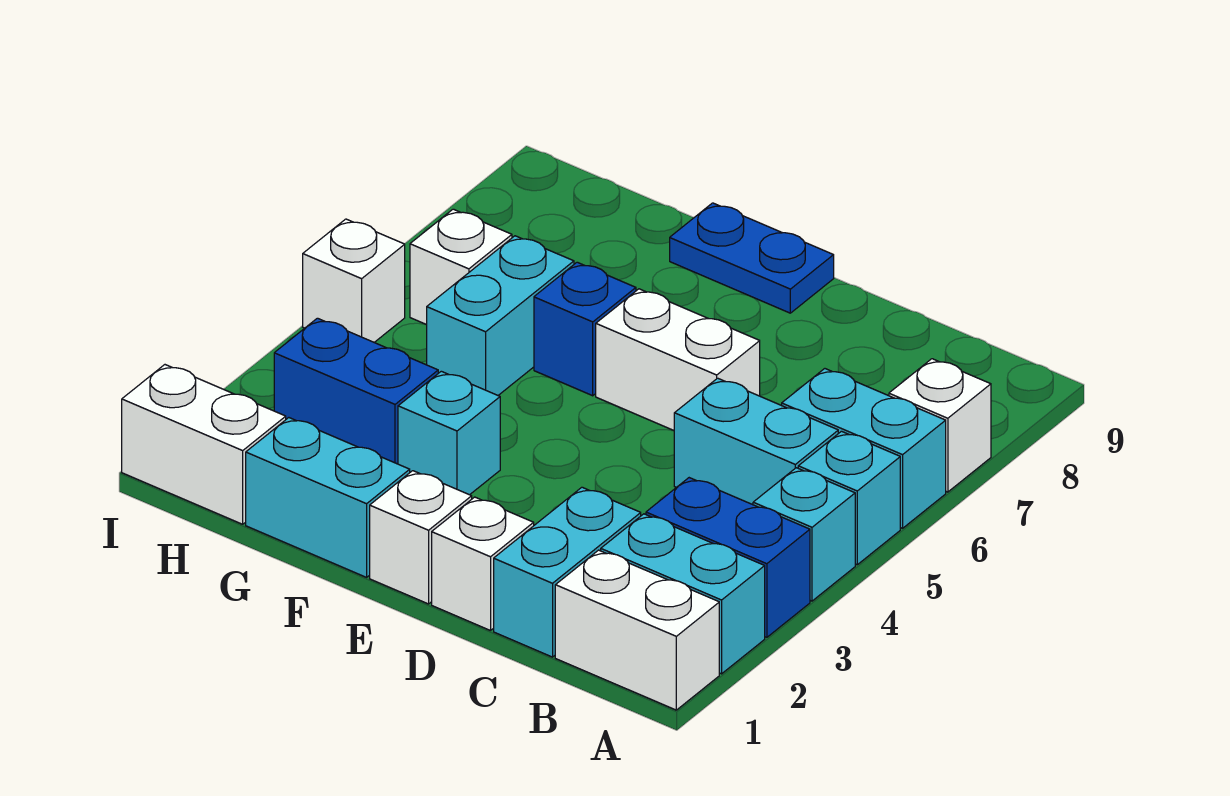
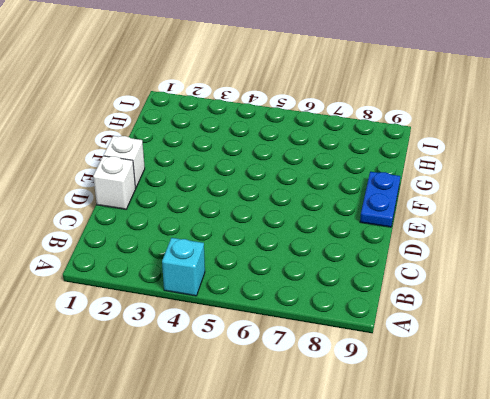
none -> white brick A1:B1 level 1
none -> cyan brick A2:B2 level 1
none -> blue brick A3:B3 level 1

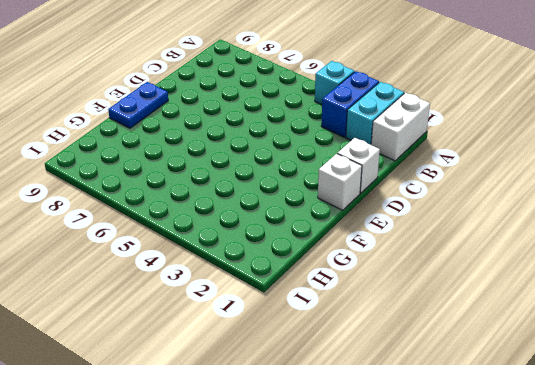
none -> cyan brick A5 level 1
none -> cyan brick A6:B6 level 1
none -> white brick A7 level 1

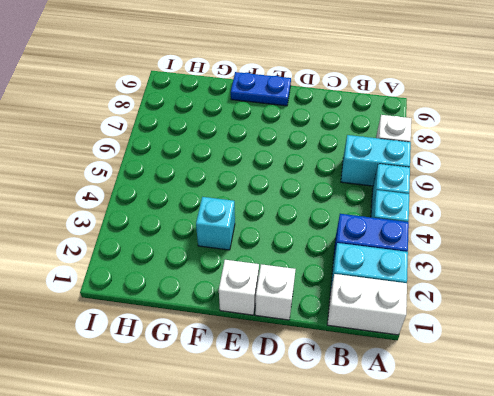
none -> cyan brick B5:C5 level 1
none -> cyan brick C1:C2 level 1
none -> white brick D6:E6 level 1

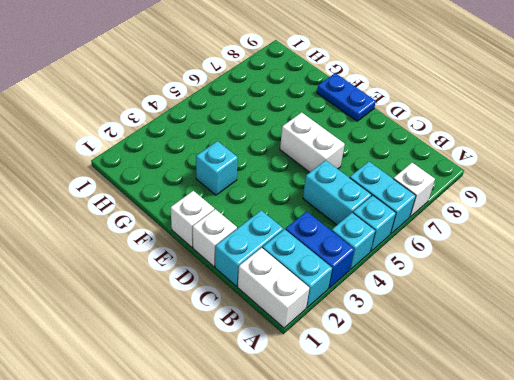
none -> cyan brick F1:G1 level 1
none -> blue brick F6 level 1
none -> blue brick G3:H3 level 1

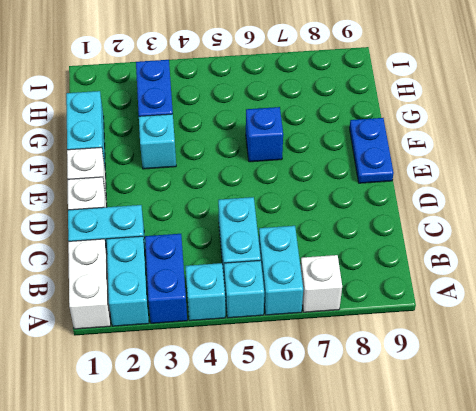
none -> white brick D6:E6 level 1
none -> cyan brick G5:G6 level 1
none -> white brick H1:I1 level 1

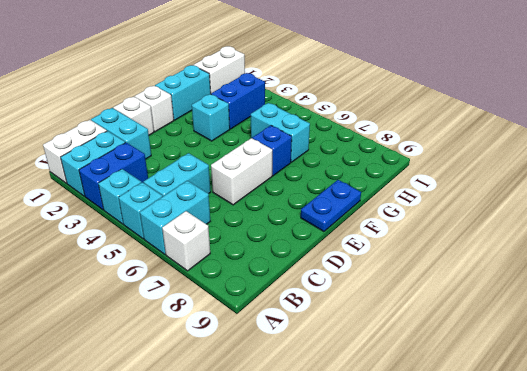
none -> white brick H6 level 1
none -> white brick I5 level 1

